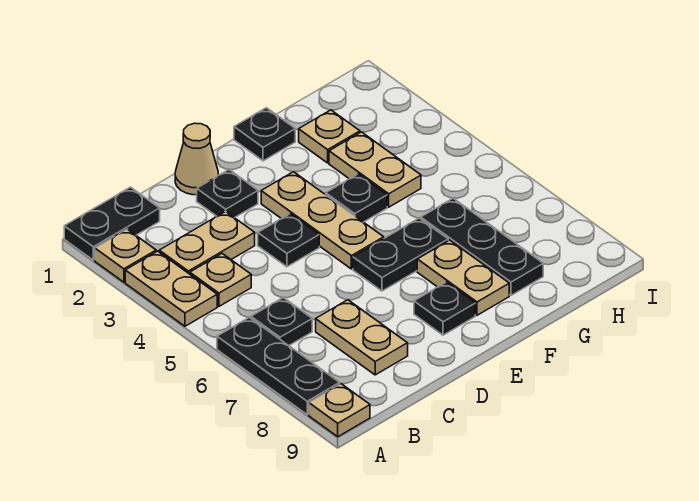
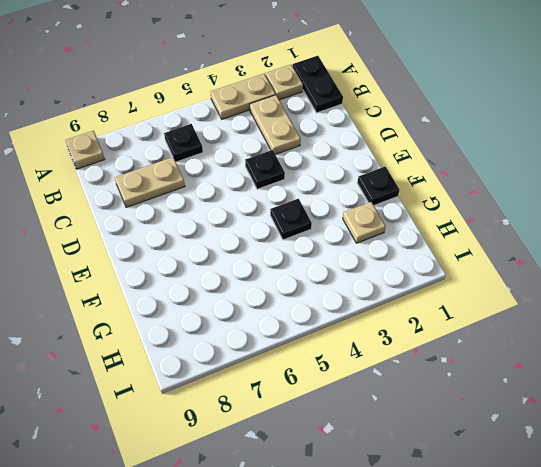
none -> black plate A6:A8 level 1
none -> tan plate B4 level 1
none -> tan cone D1 level 1

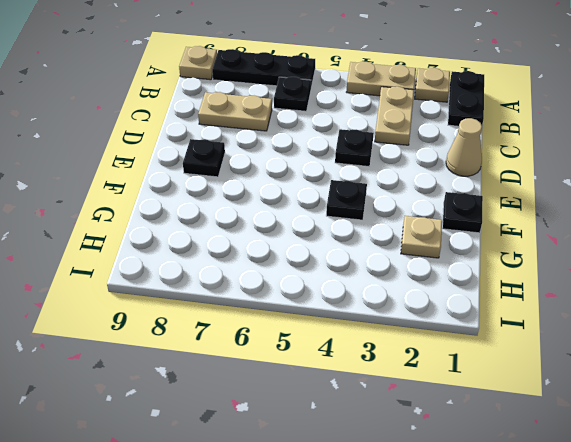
none -> tan plate B4 level 1
none -> black plate D2 level 1
none -> tan plate E3:E5 level 1

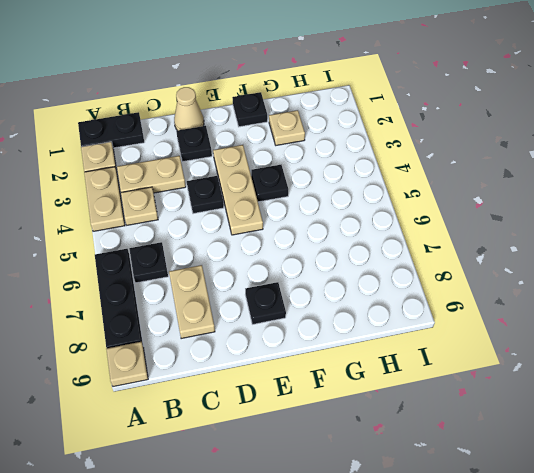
none -> black plate E6:F6 level 1
none -> tan plate F7:F8 level 1
none -> tan plate G3:G4 level 1

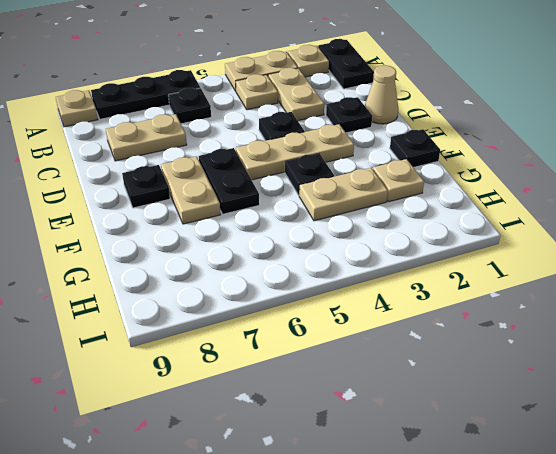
tan plate E7:F7 level 1 -> tan plate F7:F8 level 1
none -> black plate G6:G8 level 1

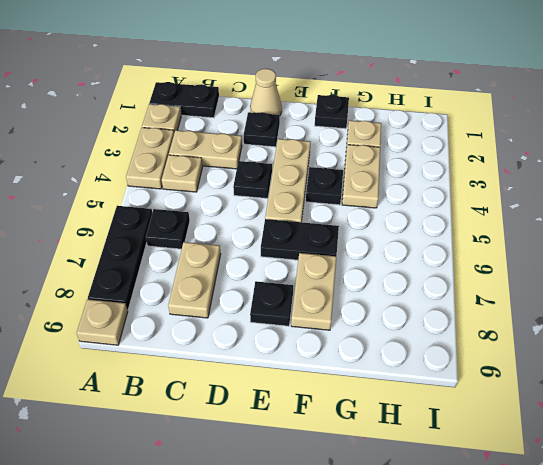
none -> black plate G6:G8 level 1

